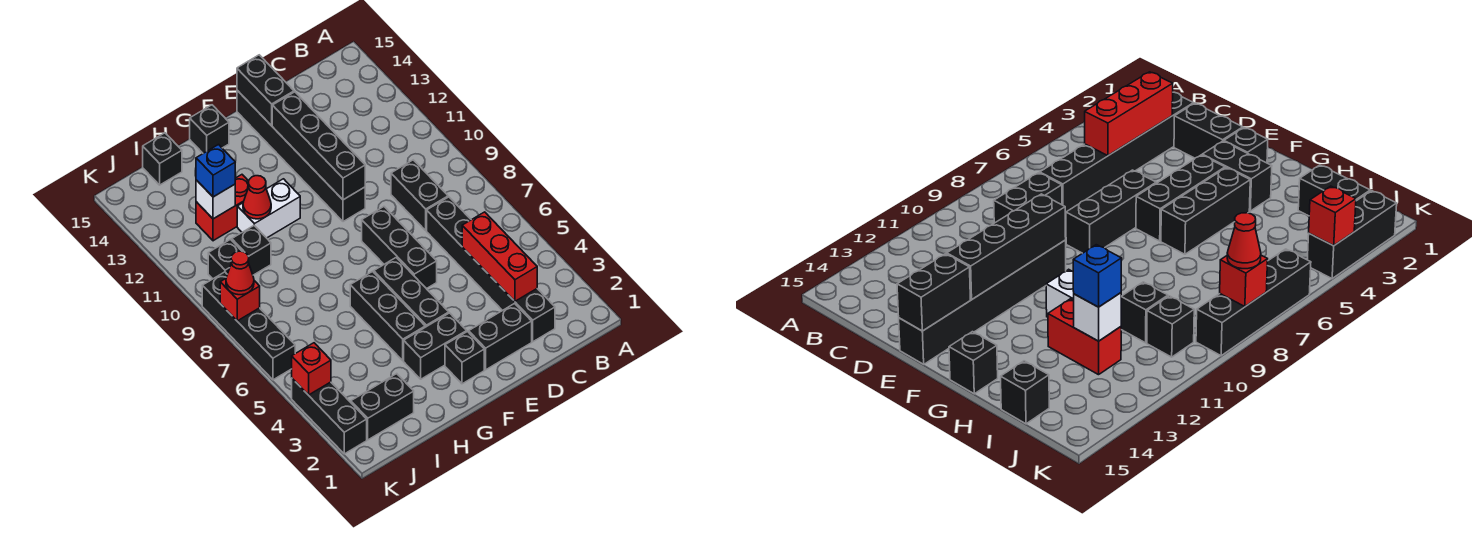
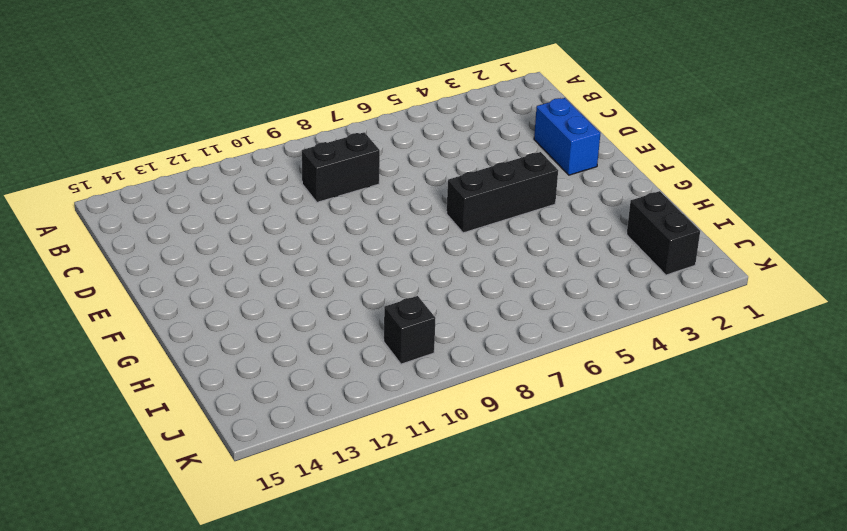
blue brick D2:E2 level 1 -> black brick D2:E2 level 1
none -> black brick C2:C7 level 1
none -> black brick E6:E8 level 1
none -> black brick E10:E15 level 1

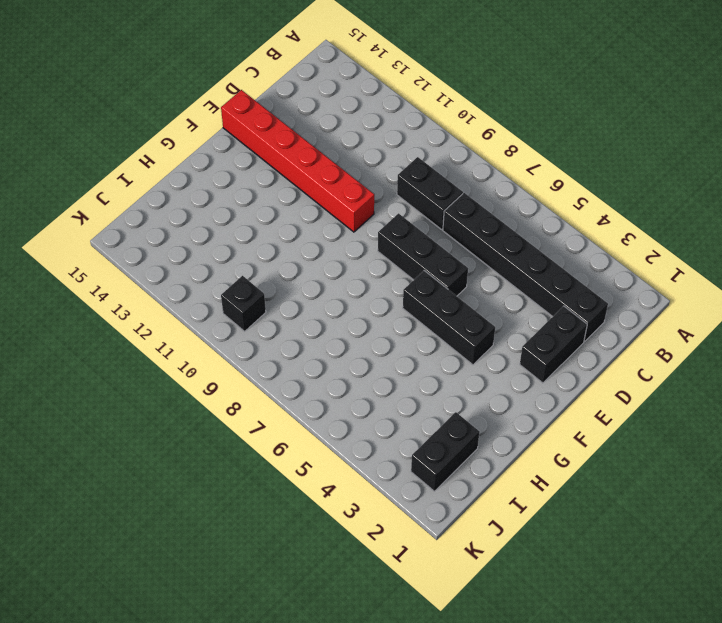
red brick E10:E15 level 1 -> black brick E10:E15 level 1
none -> black brick F2 level 1
none -> black brick F3:G3 level 1
none -> black brick G4:G6 level 1

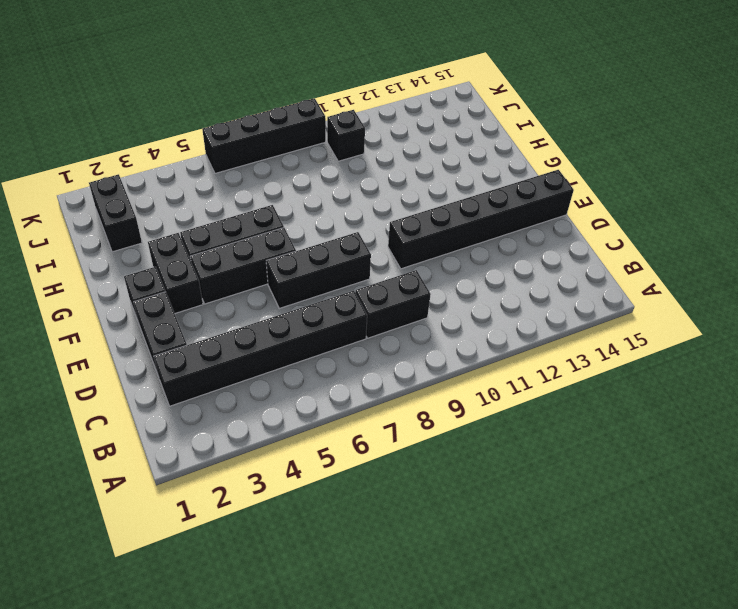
none -> white brick G11:H11 level 1
none -> black brick G15 level 1
none -> red brick H12:I12 level 1

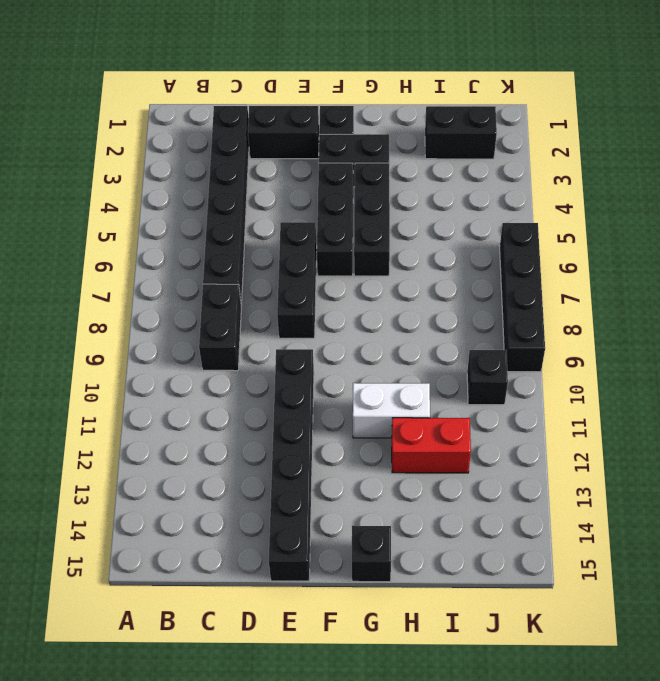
none -> black brick I10 level 1
none -> black brick I15 level 1
none -> black brick K2:K4 level 1

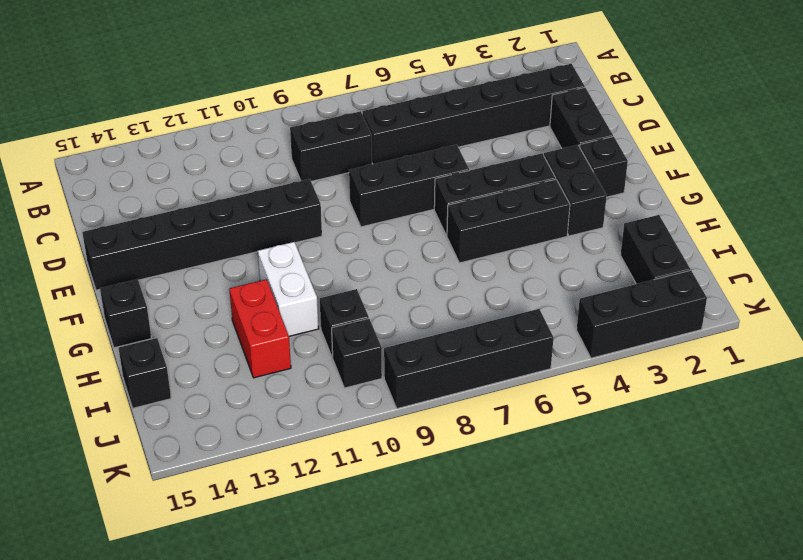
none -> red brick C3:C5 level 2
none -> black brick E10:E13 level 2
none -> black brick E14:E15 level 2

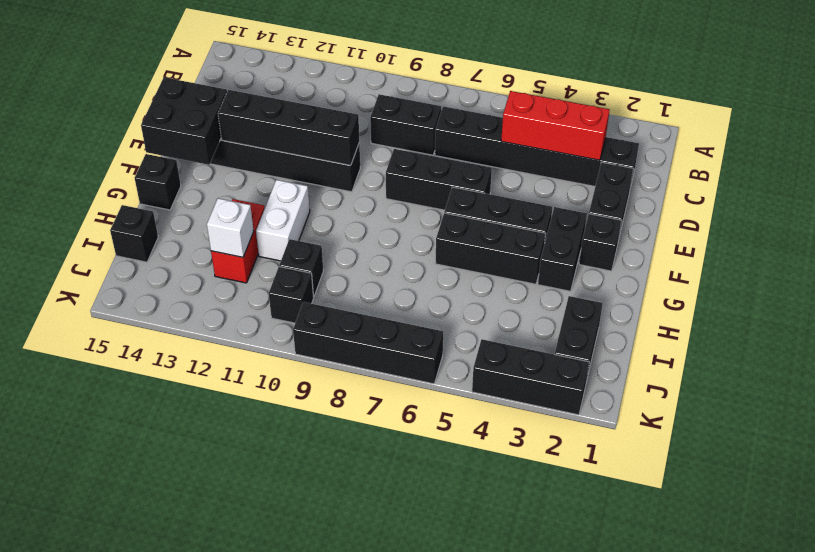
black brick E14:F15 level 2 -> black brick E14:E15 level 2
none -> red cone H11 level 2
none -> red brick K4 level 2
none -> red brick K8 level 2

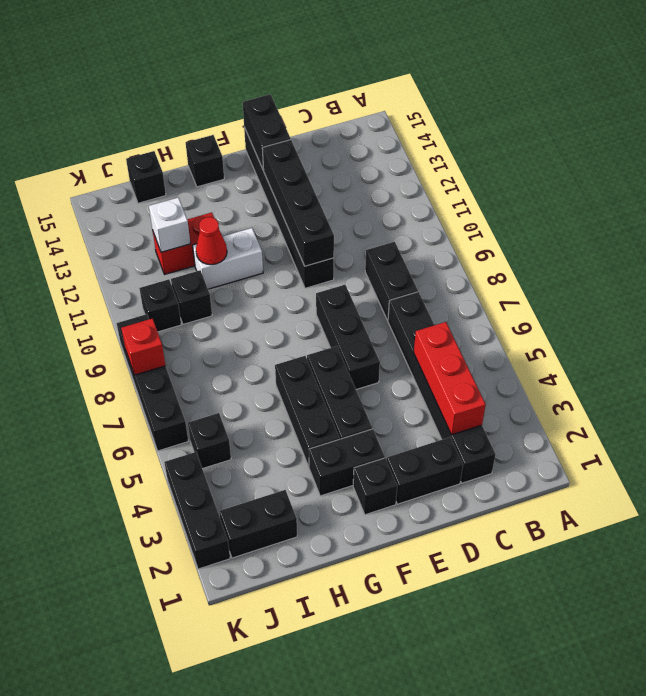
black brick J5 level 1 -> none
none -> red brick K4 level 2
none -> blue brick I12 level 3
none -> red cone K8 level 3

